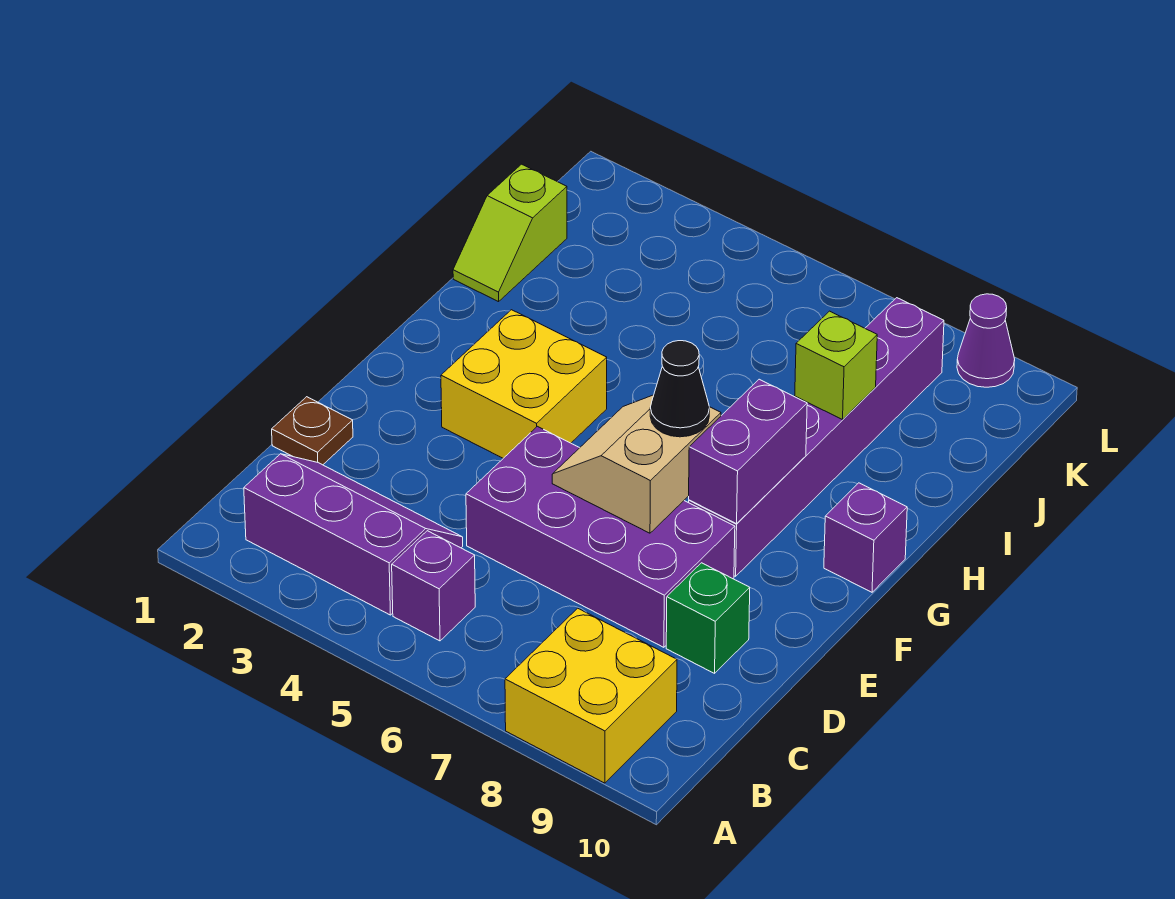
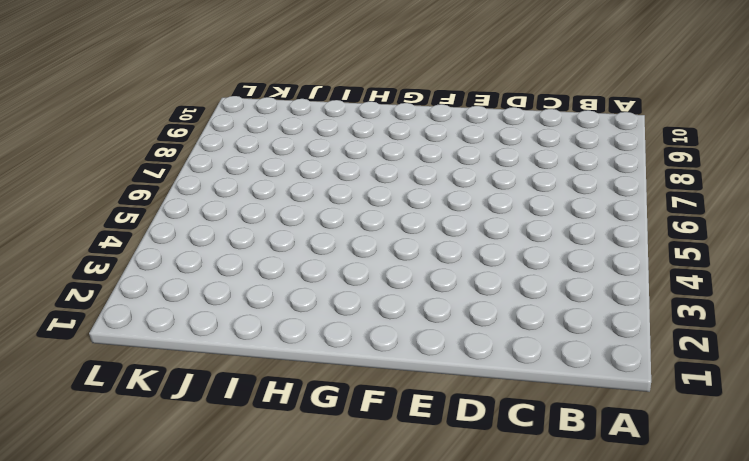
none -> yellow brick A8:B9 level 1
none -> purple slope B2:C4 level 1 top B
none -> purple brick B5 level 1

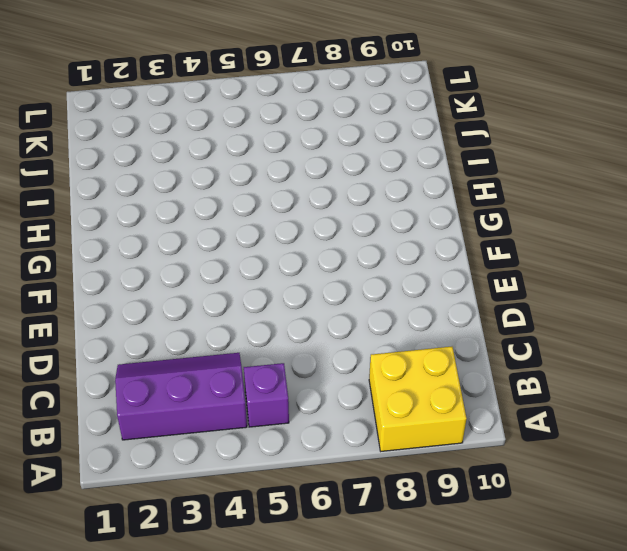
none -> brown plate D1 level 1
none -> purple brick D5:E8 level 1
none -> green brick D9 level 1

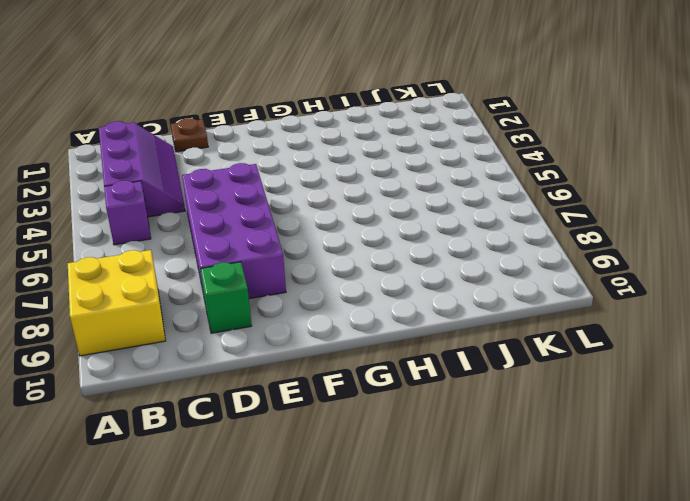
none -> yellow brick F3:G4 level 1
none -> purple brick F8:K8 level 1
none -> purple brick G10 level 1

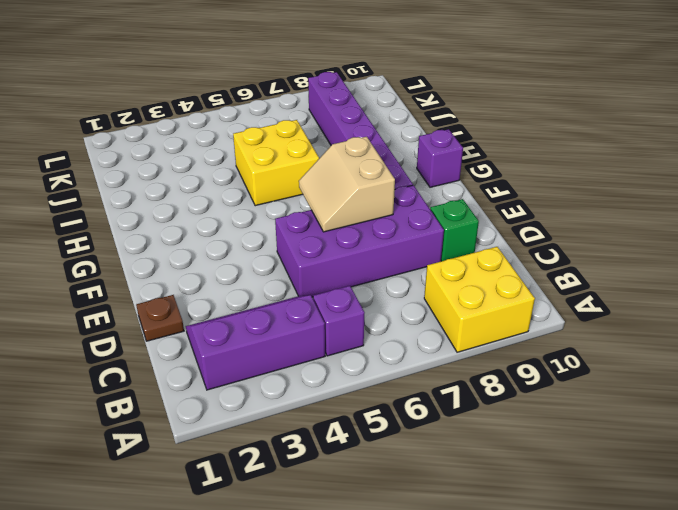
yellow brick H5:I6 level 1 -> yellow brick F3:G4 level 1
none -> lime slope I1:J1 level 1 top J
none -> purple cone L9 level 1
none -> purple brick F8:G8 level 2

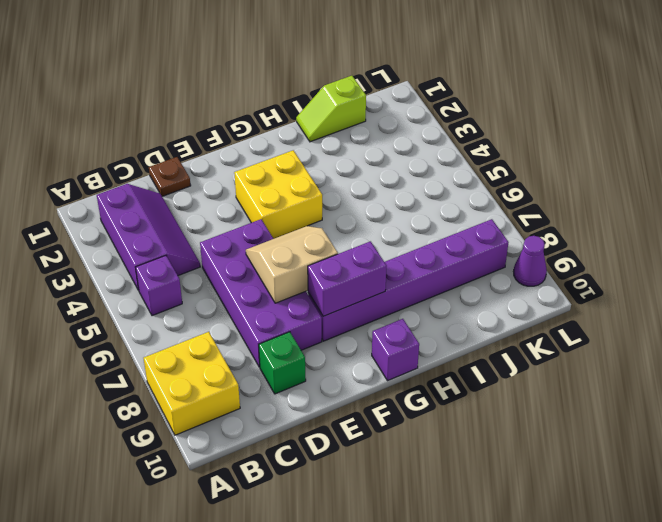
none -> lime brick I8 level 2
none -> black cone F7 level 3

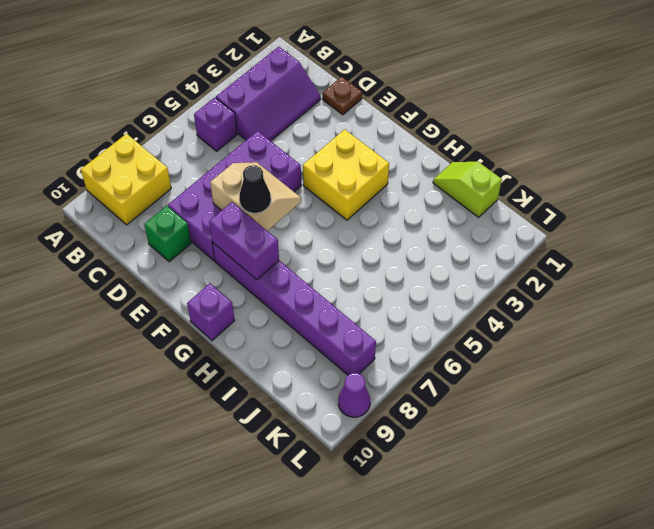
none -> lime brick I8 level 2

